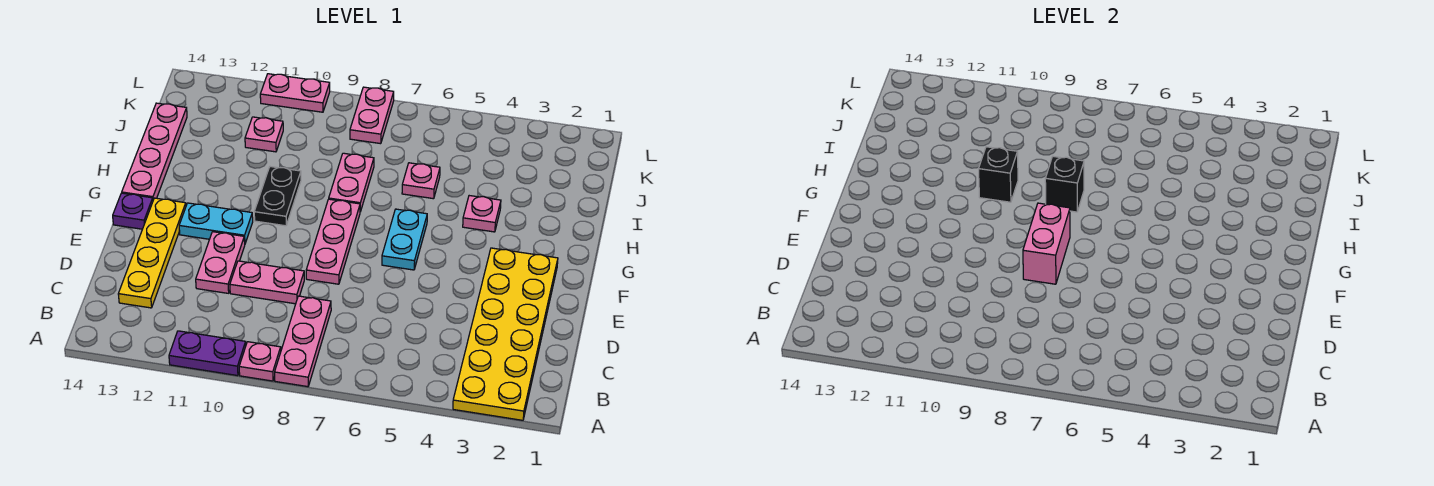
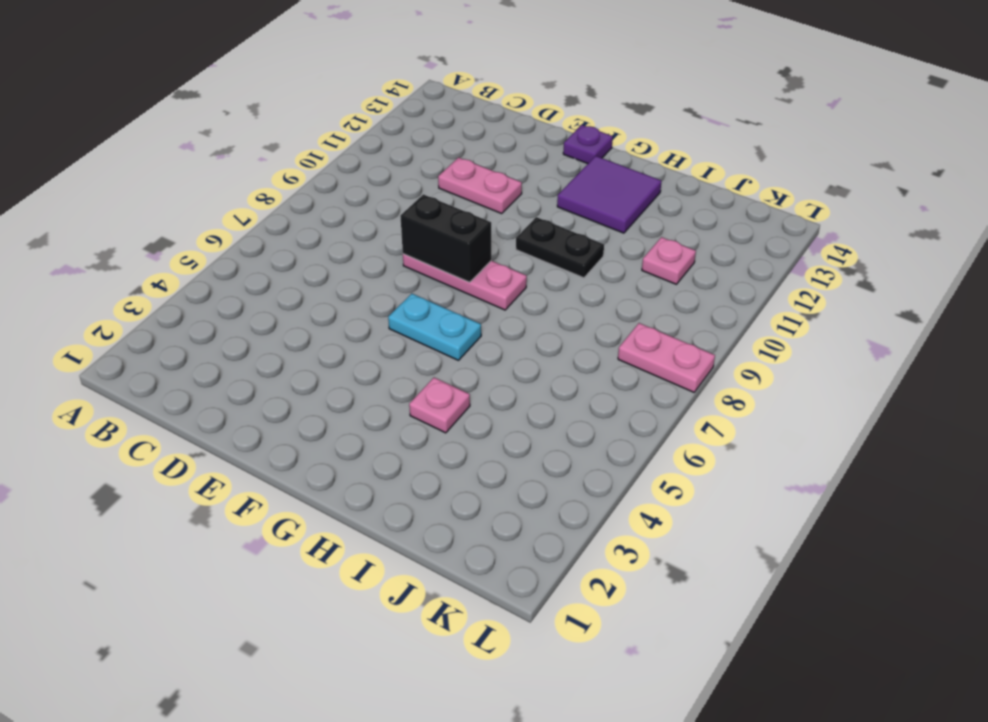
black brick E8:F8 level 2 -> pink brick E8:F8 level 2
purple tile G12:H13 level 1 -> none
none -> yellow plate A2:F3 level 1
none -> pink plate A8:C8 level 1
none -> pink plate A9 level 1

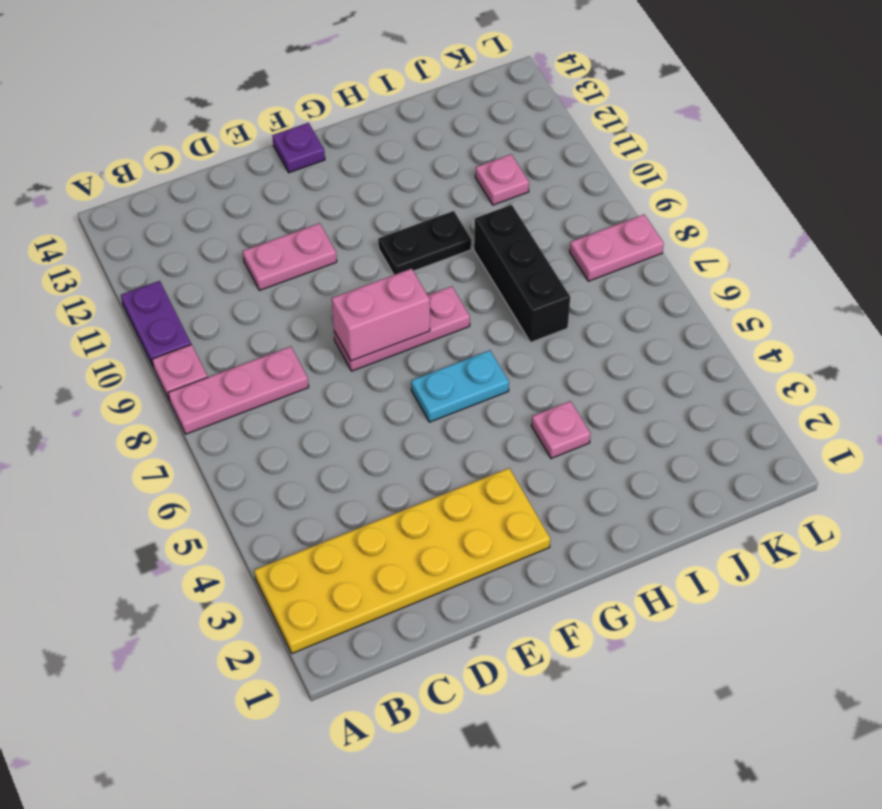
black brick I7:I9 level 1 -> pink plate H8:I8 level 1
none -> yellow plate C13:F13 level 1
none -> pink plate D9:D10 level 1
none -> cyan plate F11:F12 level 1

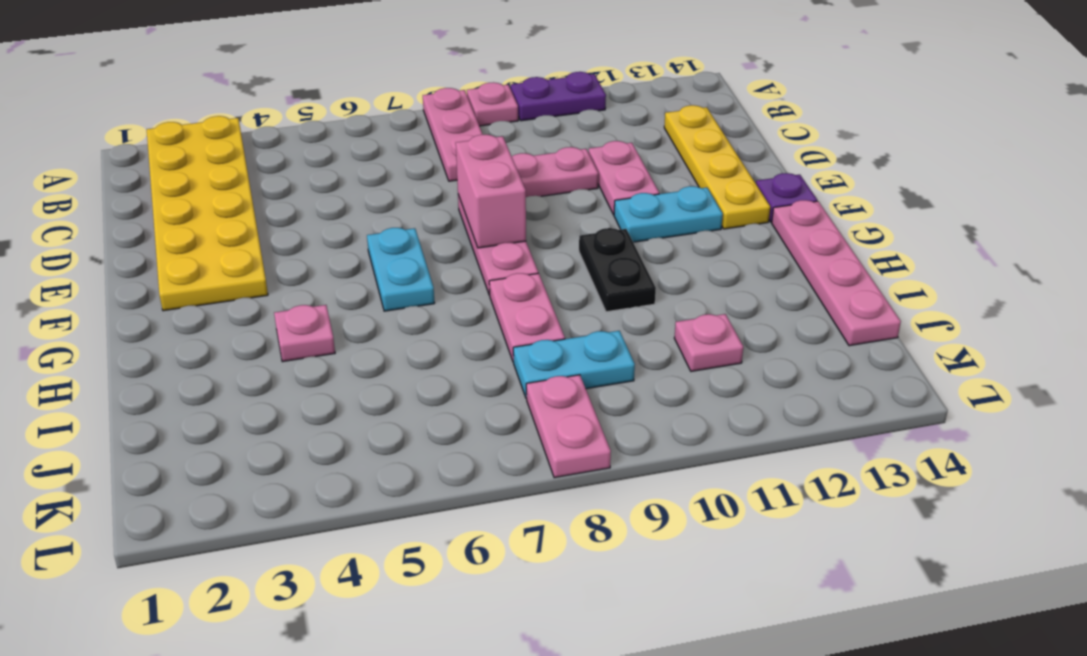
cyan plate J8:J9 level 1 -> none
none -> pink plate I6 level 1
none -> pink plate L10:L11 level 1
none -> black brick H8 level 2

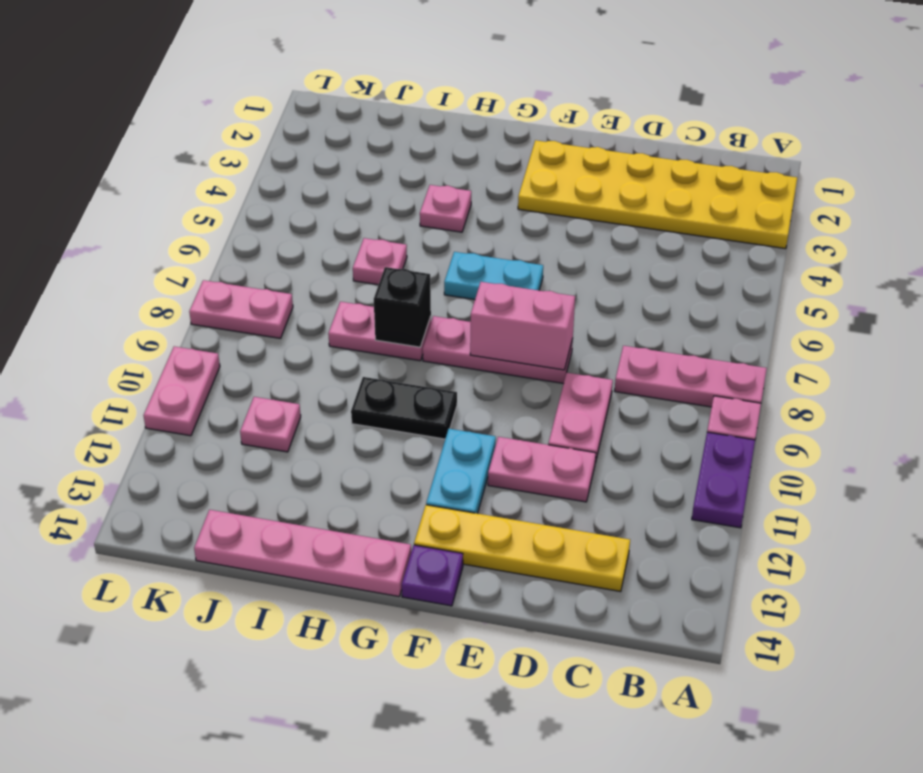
none -> black brick H10 level 2

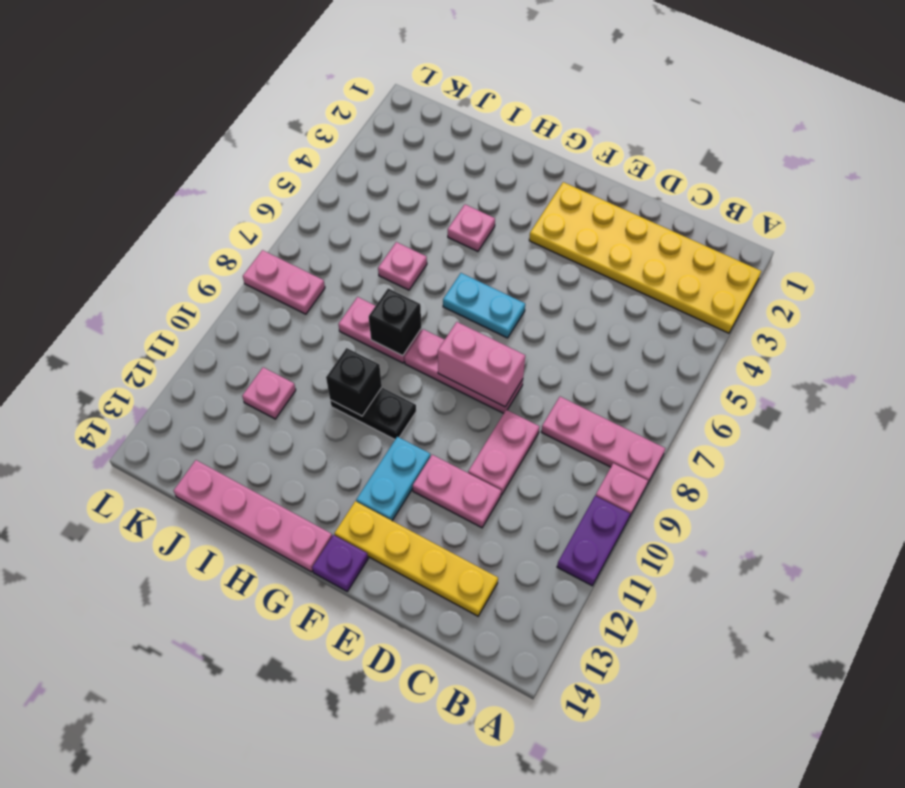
none -> pink plate L10:L11 level 1

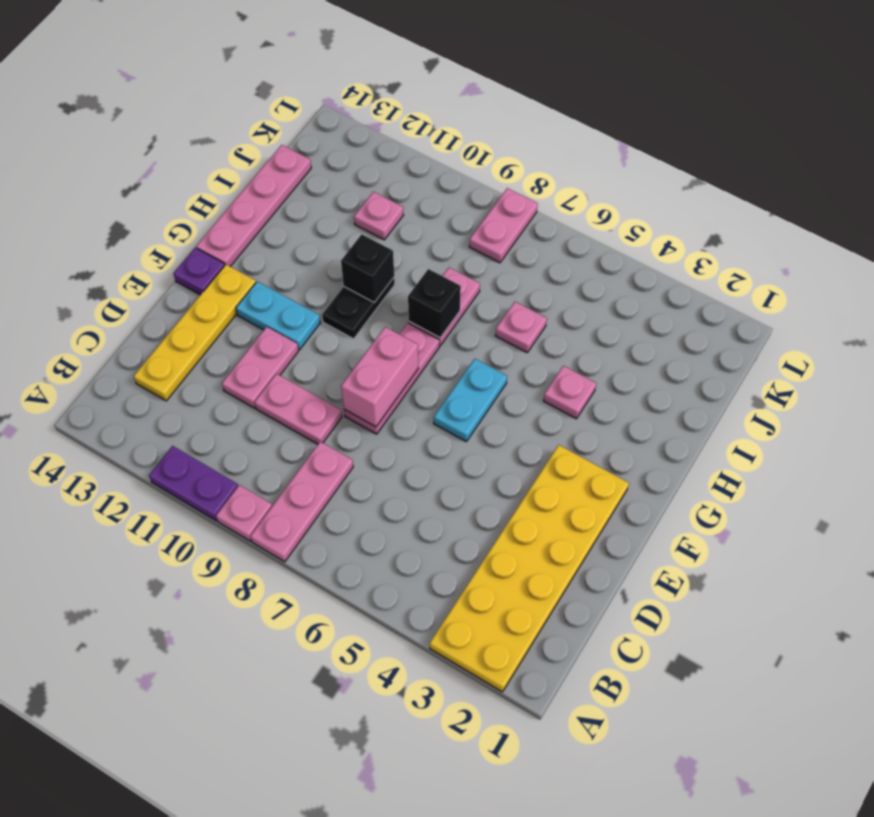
none -> pink plate L10:L11 level 1

